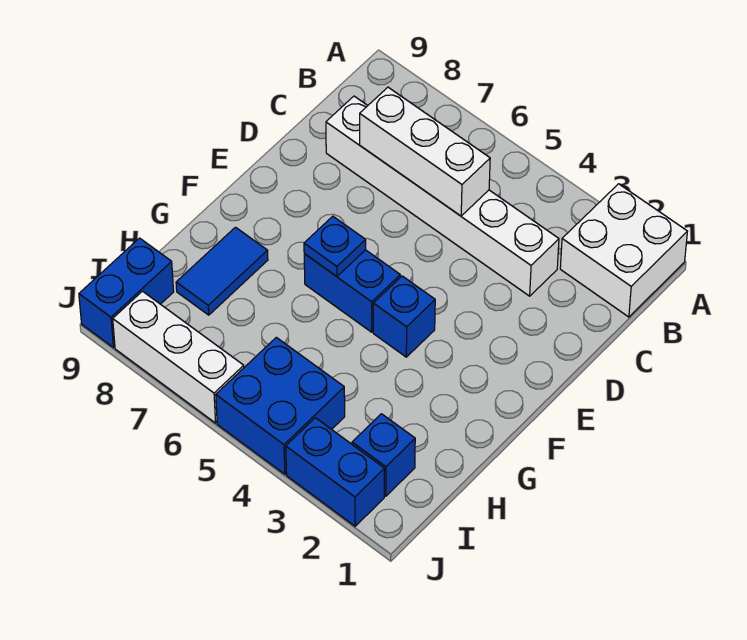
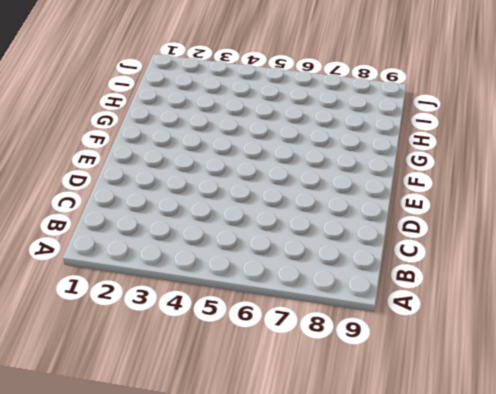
none -> white brick A1:B2 level 1
none -> white brick C3:C8 level 1
none -> blue brick F4 level 1

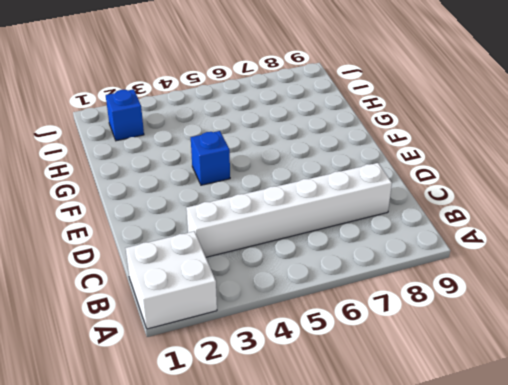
none -> blue brick F5:F6 level 1
none -> blue tile G8:H8 level 1
none -> blue brick I4:J5 level 1

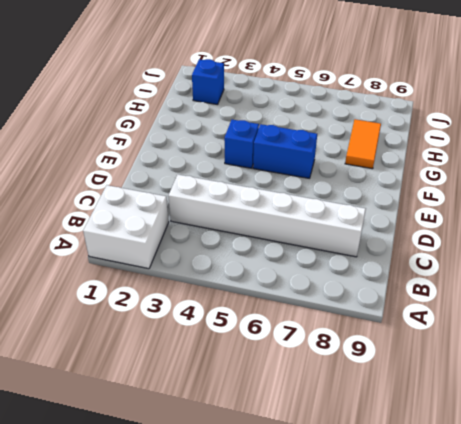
orange tile G8:H8 level 1 -> blue tile G8:H8 level 1
none -> blue brick I4:J5 level 1
none -> blue brick I9:J9 level 1
none -> blue brick J2:J3 level 1

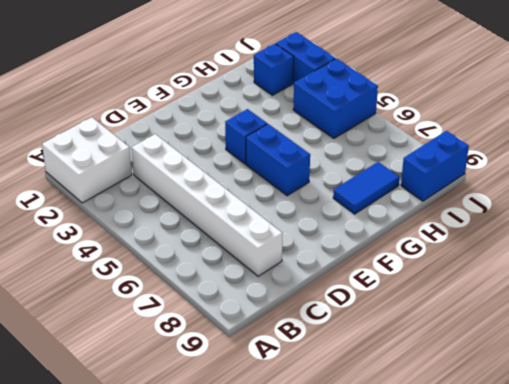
none -> white brick J6:J8 level 1
none -> white brick C5:C7 level 2
none -> blue plate F6 level 2

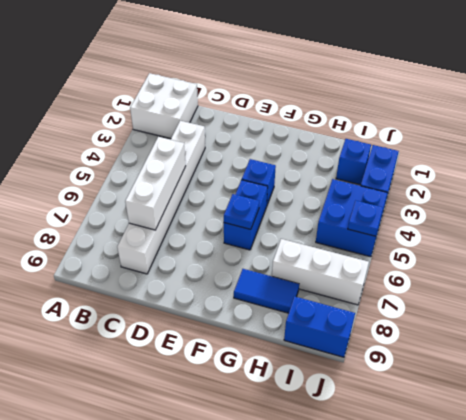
white brick H7:J7 level 1 -> white brick J6:J8 level 1
blue plate J5 level 2 -> none

